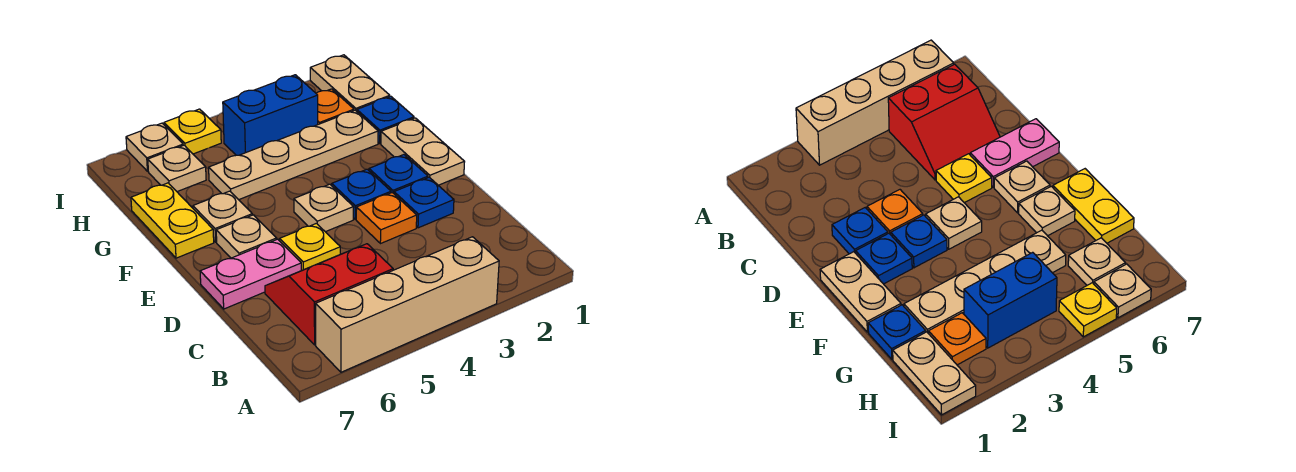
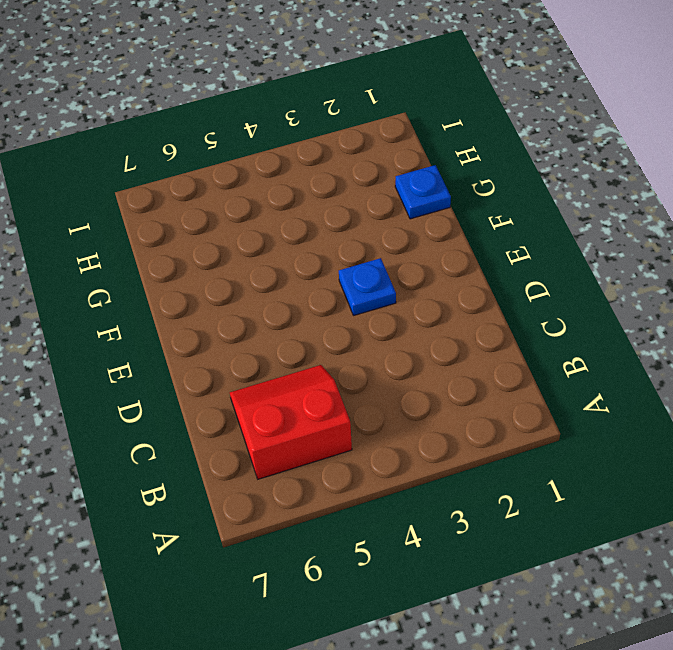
none -> tan brick A3:A6 level 1
none -> blue plate D2 level 1
none -> orange plate D3 level 1

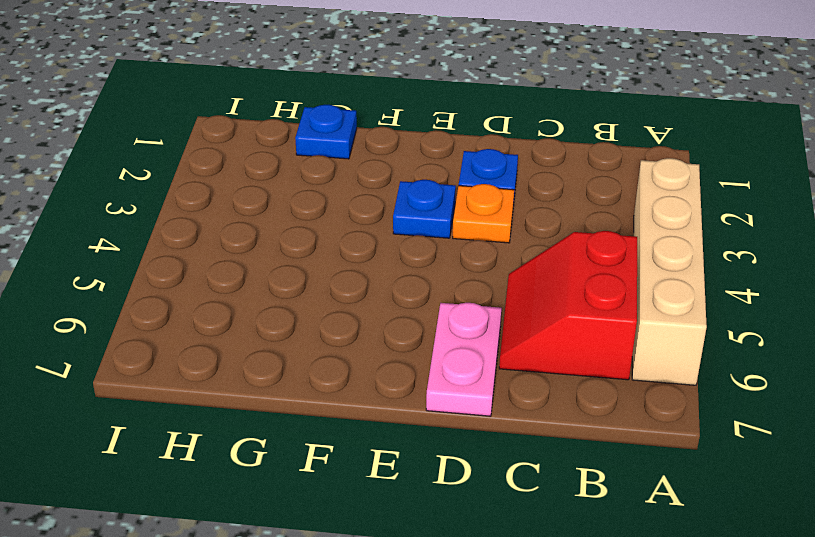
none -> yellow plate D5 level 1
none -> tan plate E1:F1 level 1
none -> blue plate E2 level 1

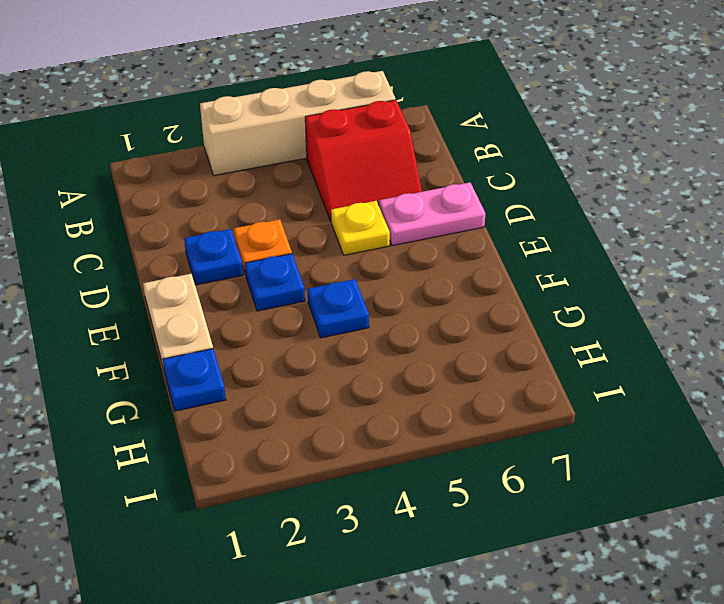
blue plate F4 level 1 -> blue plate E2 level 1
none -> tan plate E4 level 1
none -> tan plate E6 level 1
none -> tan plate F6 level 1

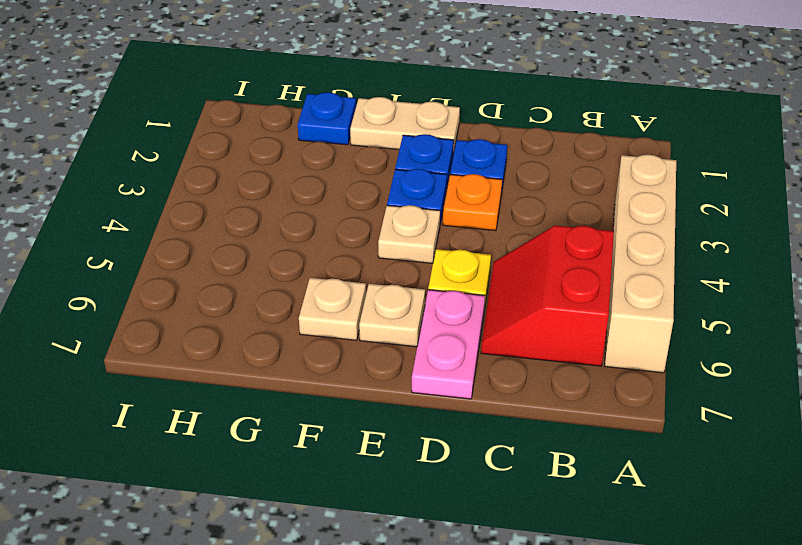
none -> yellow plate F7:G7 level 1
none -> tan plate G2:G5 level 1
none -> tan plate H1:I1 level 1

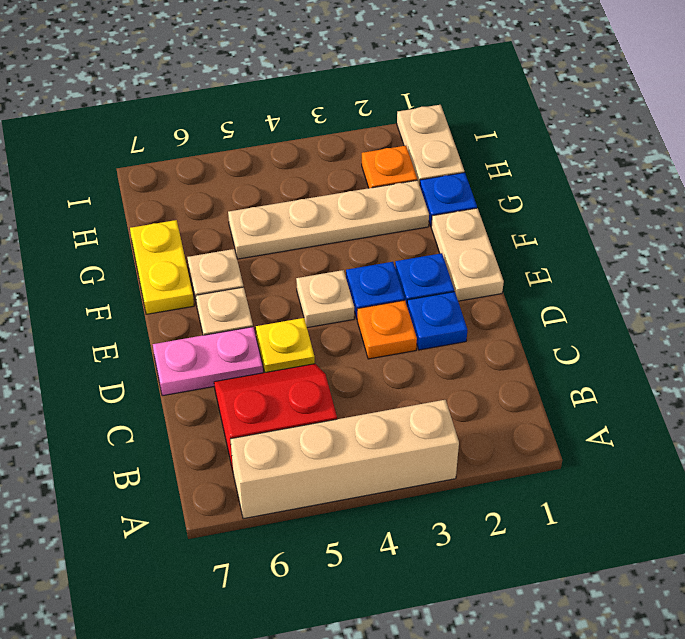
none -> blue brick H3:H4 level 1
none -> tan plate H6 level 1
none -> yellow plate I5 level 1

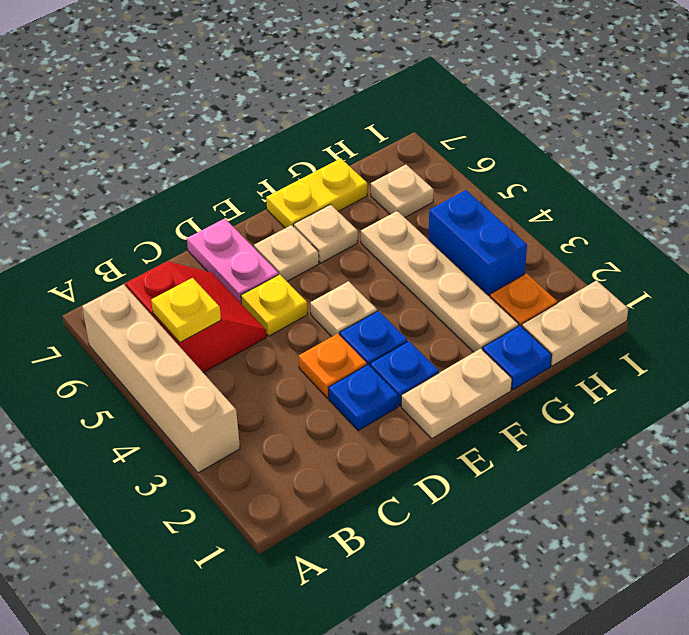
yellow plate B5 level 2 -> yellow plate I5 level 1
none -> tan plate I6 level 1

